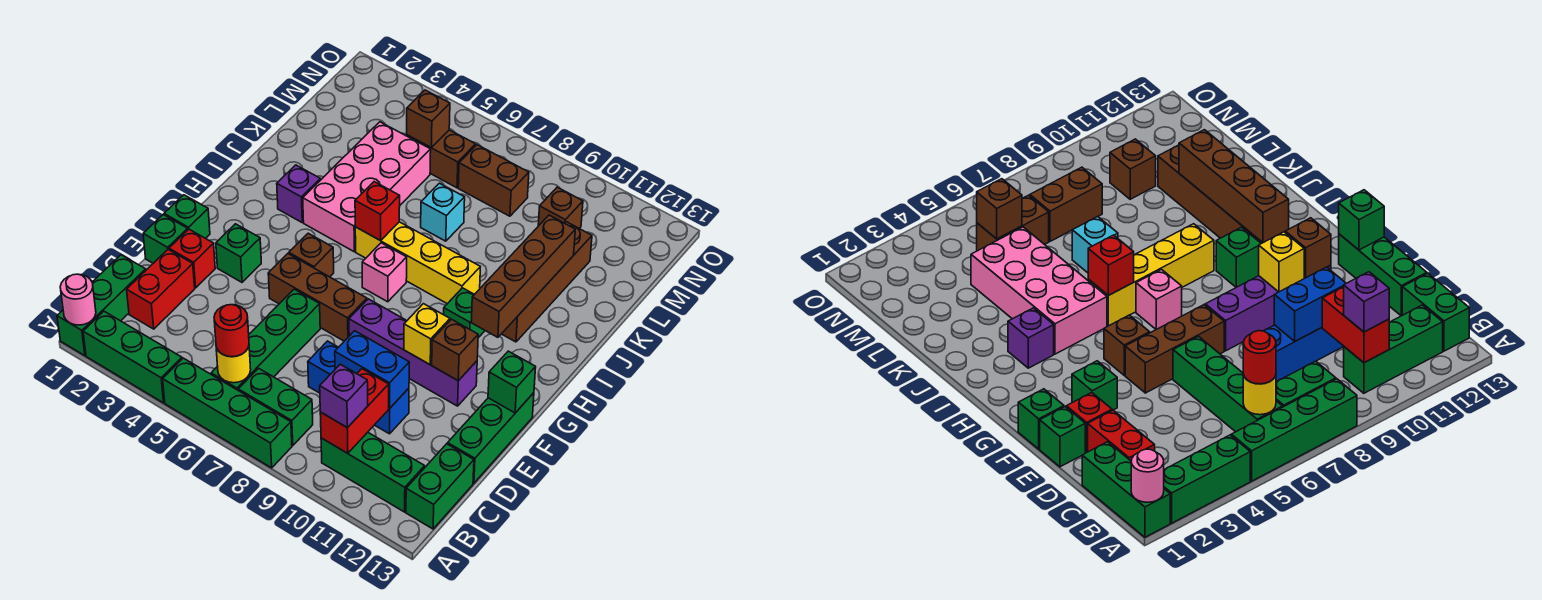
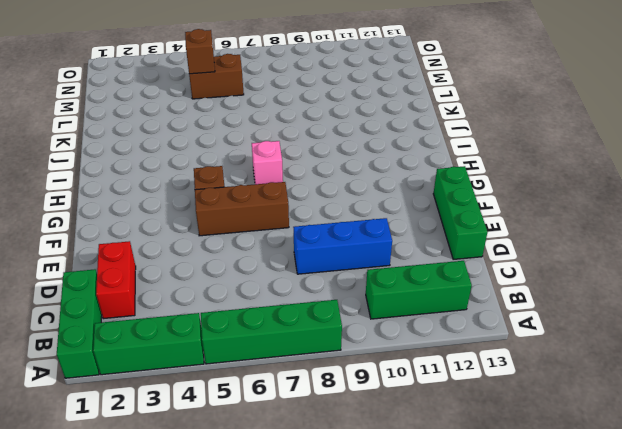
none -> green brick B6:E6 level 1
none -> green brick B7:B8 level 1
none -> green brick B13:C13 level 1
none -> green brick E1 level 1

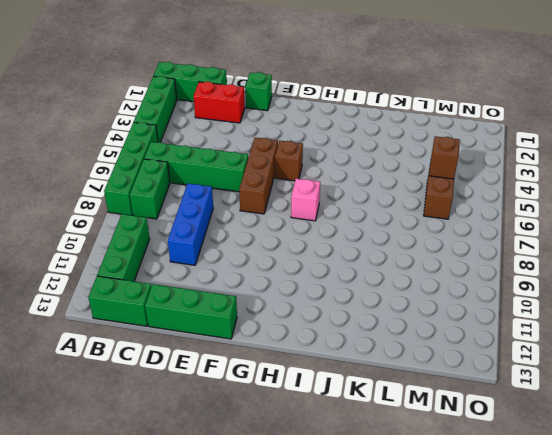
none -> red brick E2 level 1
none -> green brick F1 level 1
none -> green brick F3 level 1
none -> purple brick F8:F11 level 1

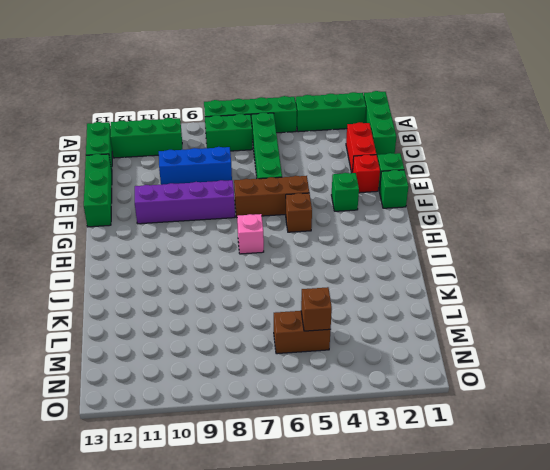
none -> green brick H10 level 1
none -> purple brick I3 level 1
none -> pink brick I4:L5 level 1
none -> yellow brick I6:I9 level 1

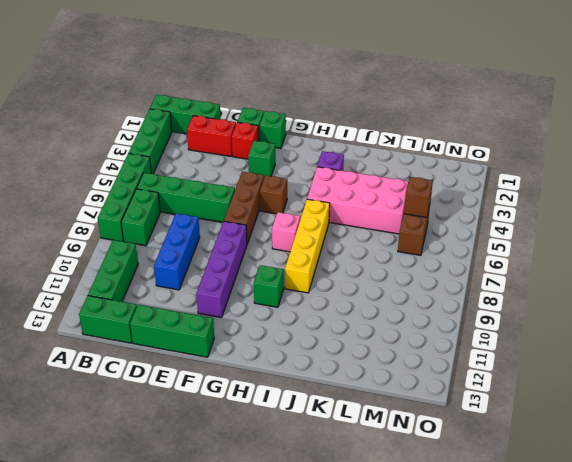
none -> brown brick I11:L11 level 1
none -> cyan brick K7 level 1
none -> brown brick M7:M8 level 1
none -> brown brick M10 level 1

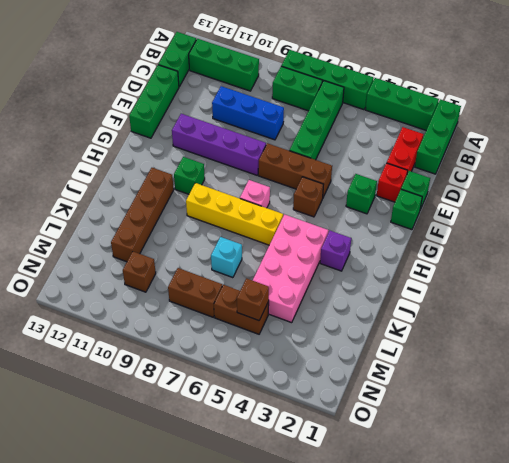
none -> pink round brick A1 level 2
none -> yellow round brick B6 level 2
none -> red brick B10:C10 level 2
none -> blue brick D9:D10 level 2

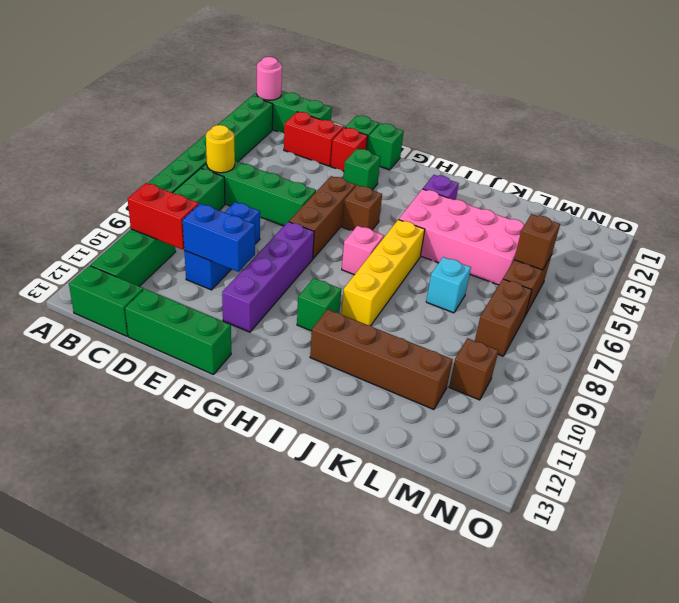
blue brick D10:E10 level 2 -> blue brick D9:D10 level 2
none -> yellow brick F10 level 2
none -> brown brick F11 level 2
none -> green brick F13 level 2
none -> brown brick H11:K11 level 2

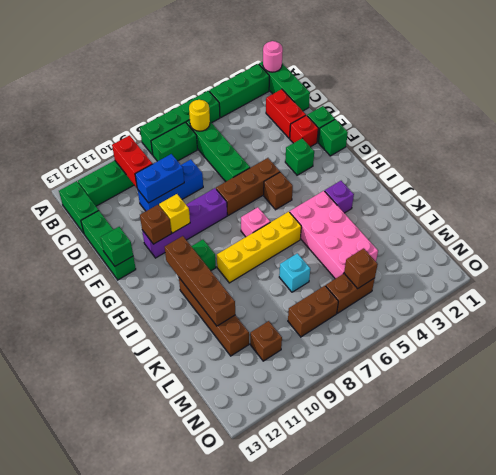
none -> red brick I6 level 2
none -> red round brick B6 level 3
none -> purple brick B10 level 3

